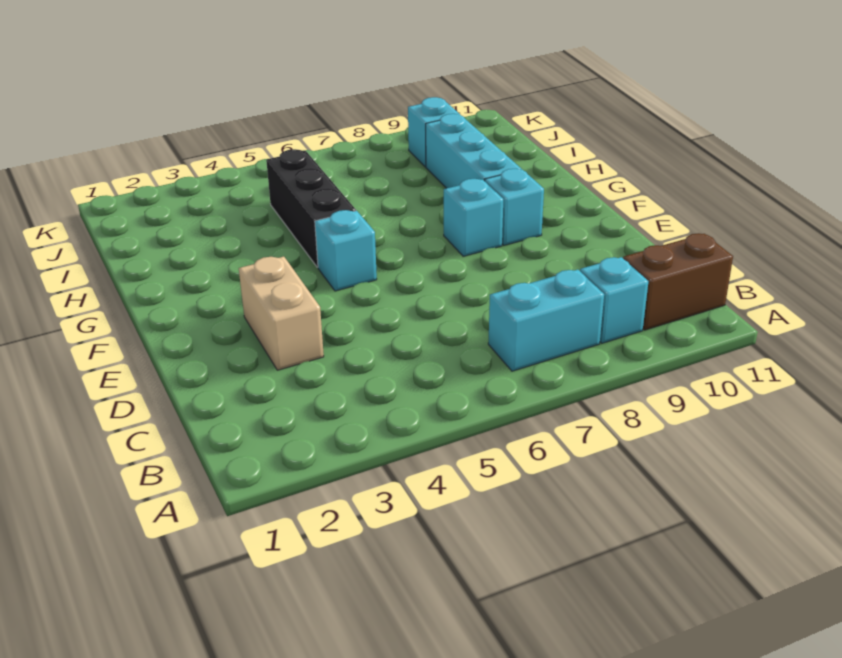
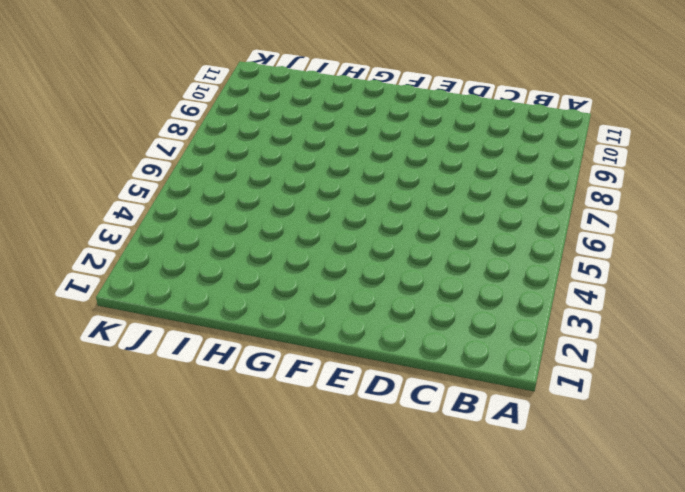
none -> cyan brick B7:B8 level 1
none -> cyan brick B9 level 1

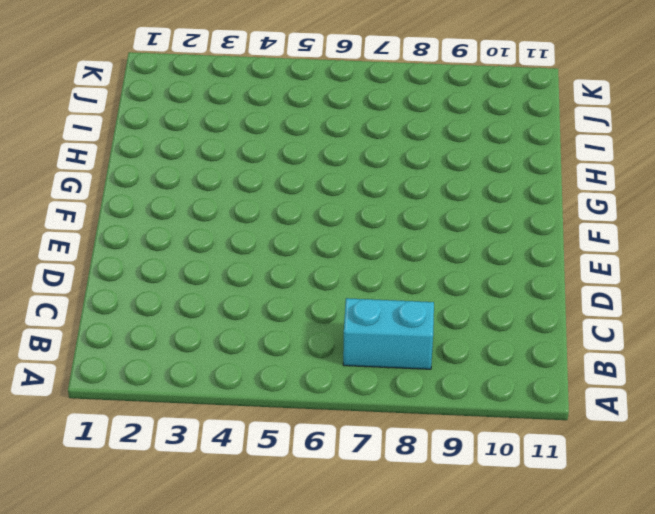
none -> cyan brick B9 level 1
none -> brown brick B10:B11 level 1

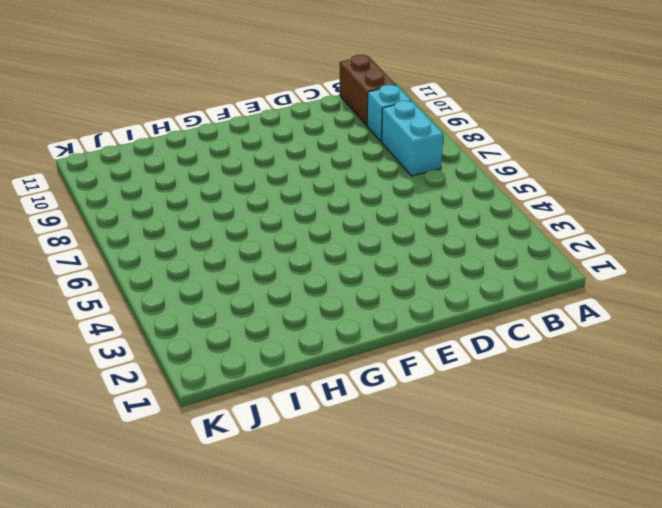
none -> tan brick D3:E3 level 1
none -> cyan brick F5 level 1

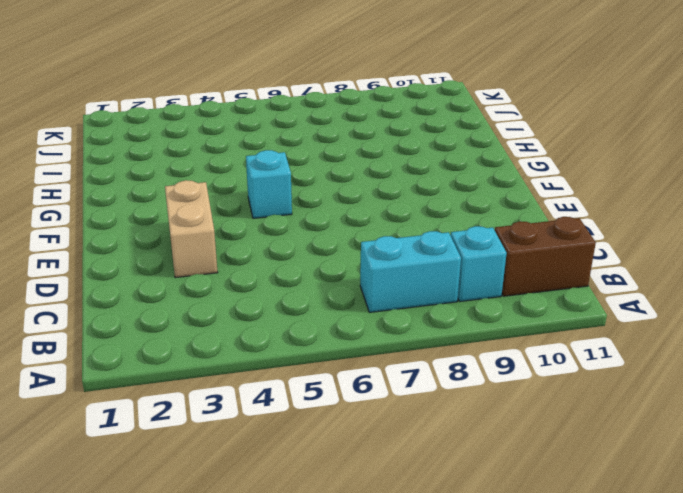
none -> cyan brick F8 level 1
none -> cyan brick F9 level 1

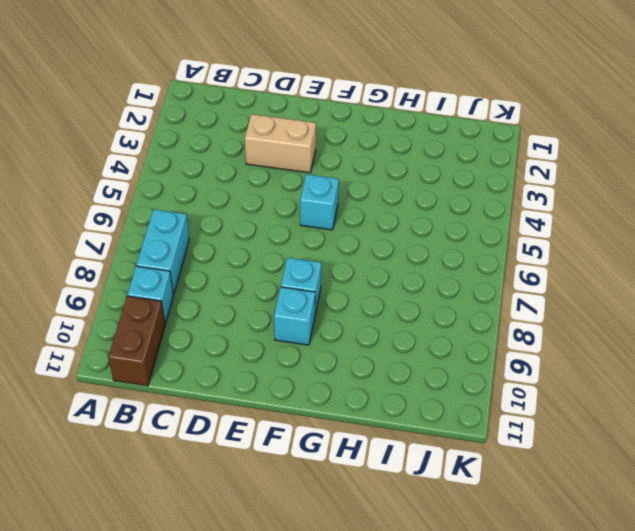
none -> black brick G5:I5 level 1
none -> cyan brick G9:I9 level 1

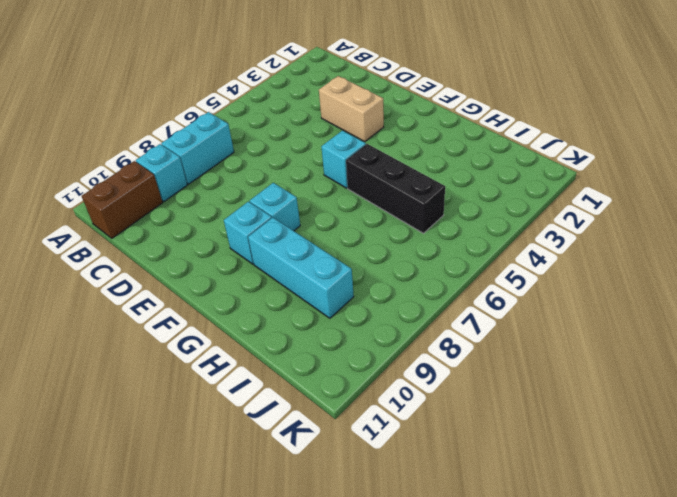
none -> cyan brick J9 level 1

